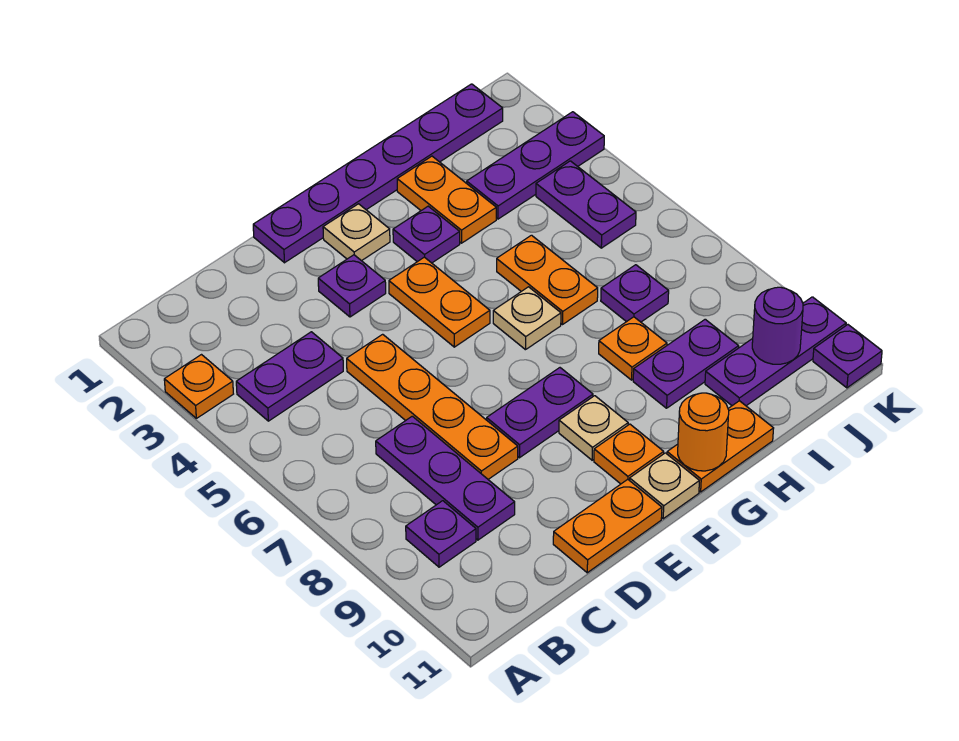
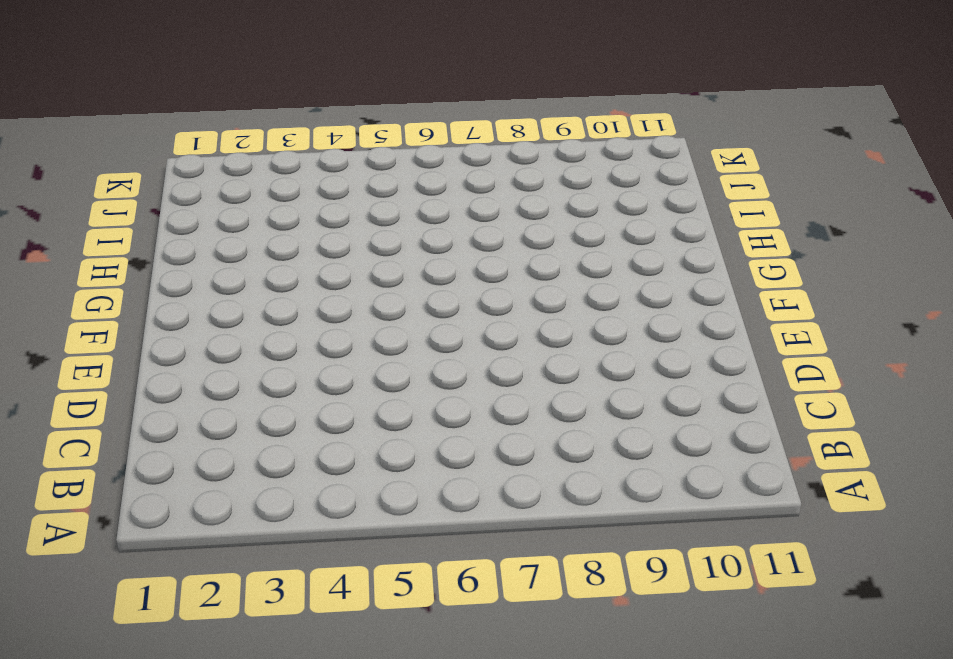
none -> orange plate A3 level 1
none -> purple plate B4:C4 level 1
none -> purple plate B9 level 1

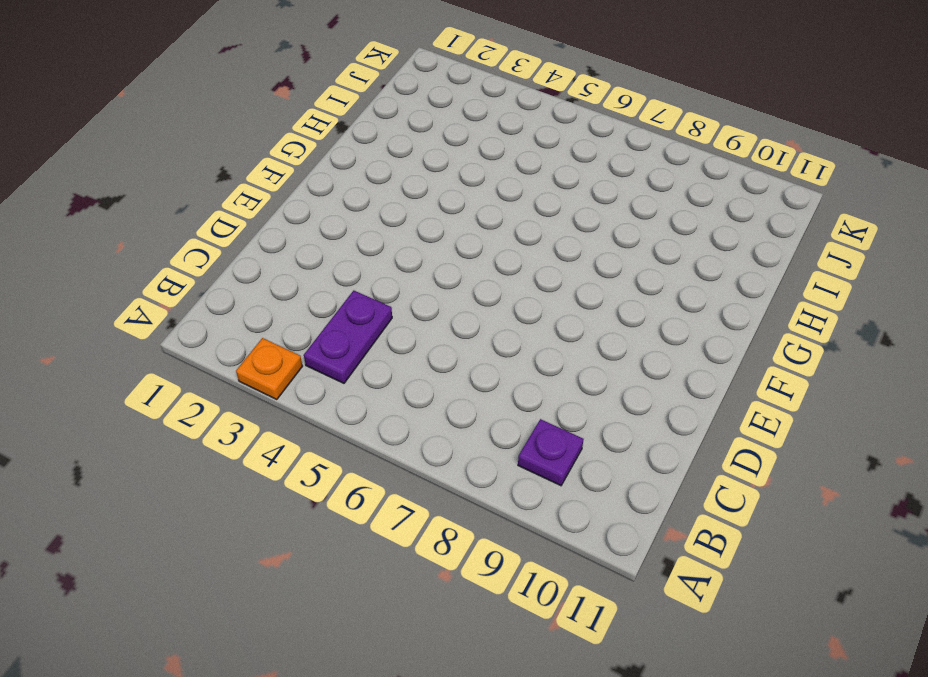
none -> purple plate C7:C9 level 1
none -> orange plate D5:D8 level 1
none -> orange plate D11:E11 level 1

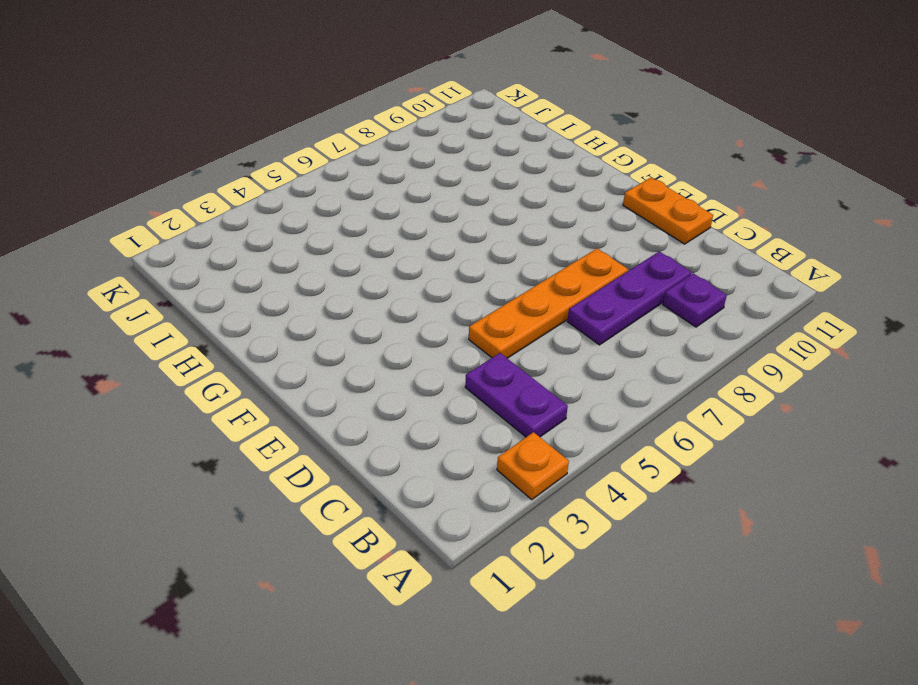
none -> purple plate E1:J1 level 1
none -> purple plate E3 level 1
none -> purple plate E8:F8 level 1

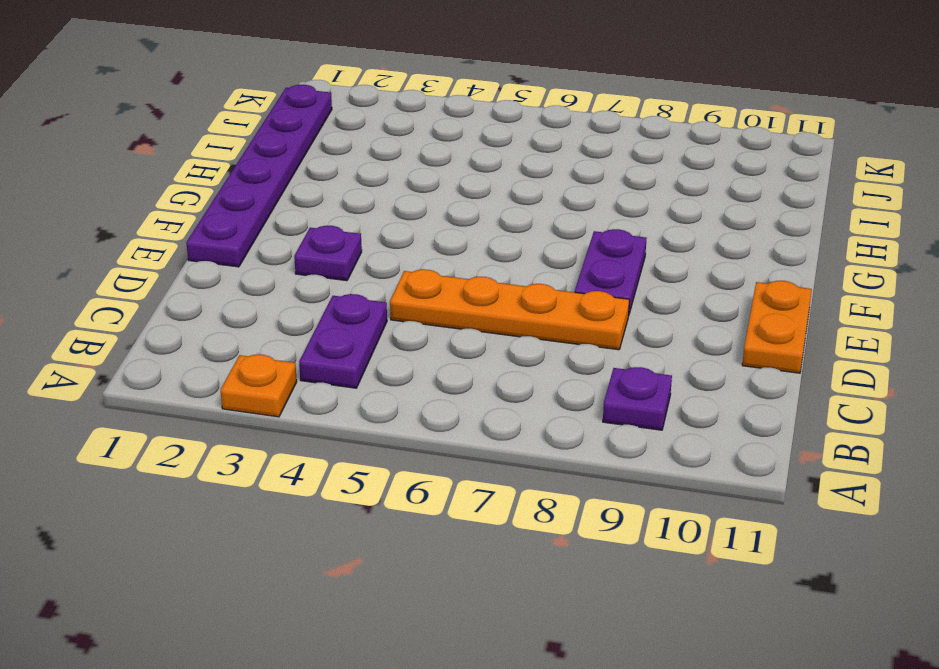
none -> purple plate C7:C9 level 1
none -> tan plate F2 level 1
none -> orange plate F4:F5 level 1

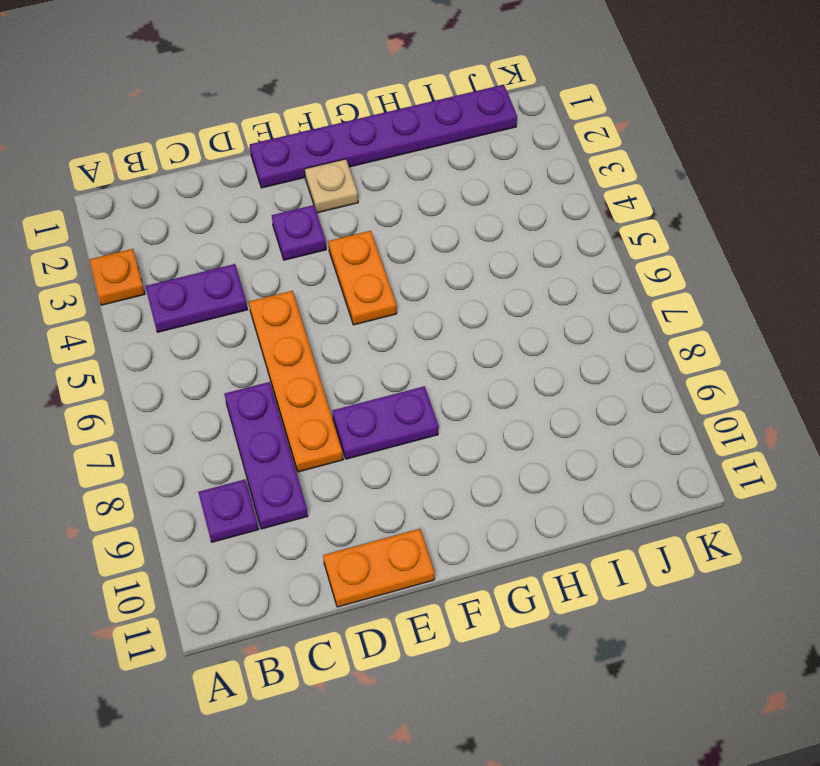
none -> tan plate F9 level 1
none -> orange plate F10 level 1
none -> tan plate F11 level 1

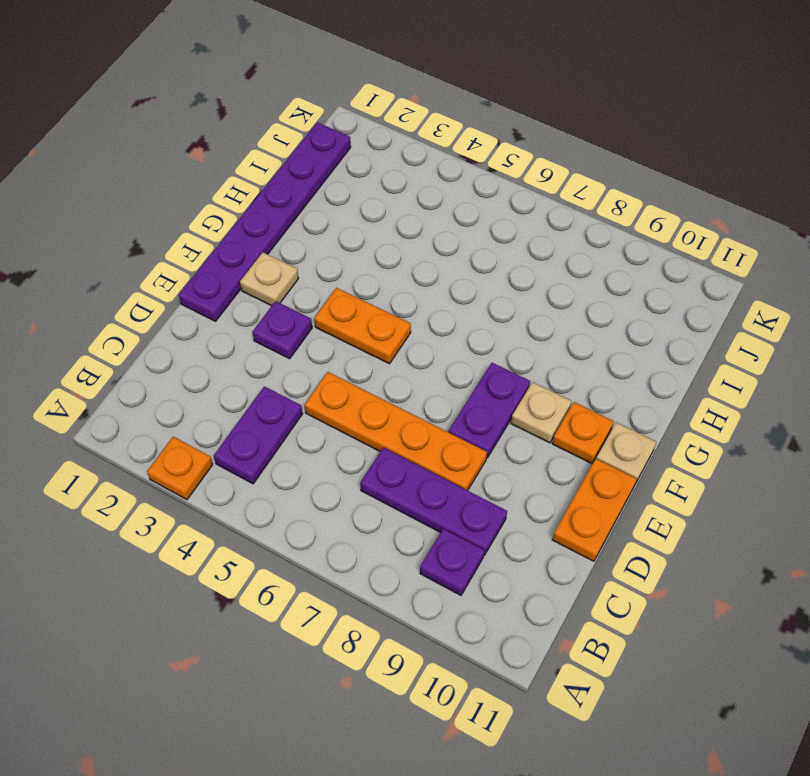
none -> purple plate G3 level 1
none -> tan plate G6 level 1
none -> orange plate G11:H11 level 1

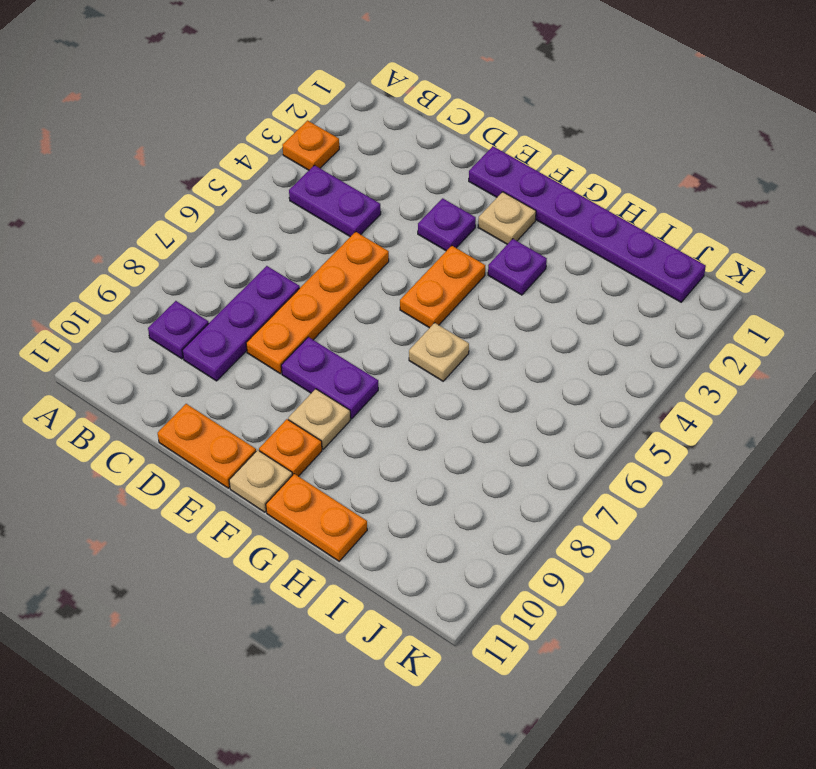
none -> orange plate H2:H3 level 1
none -> orange plate H5:H6 level 1
none -> orange plate H8 level 1

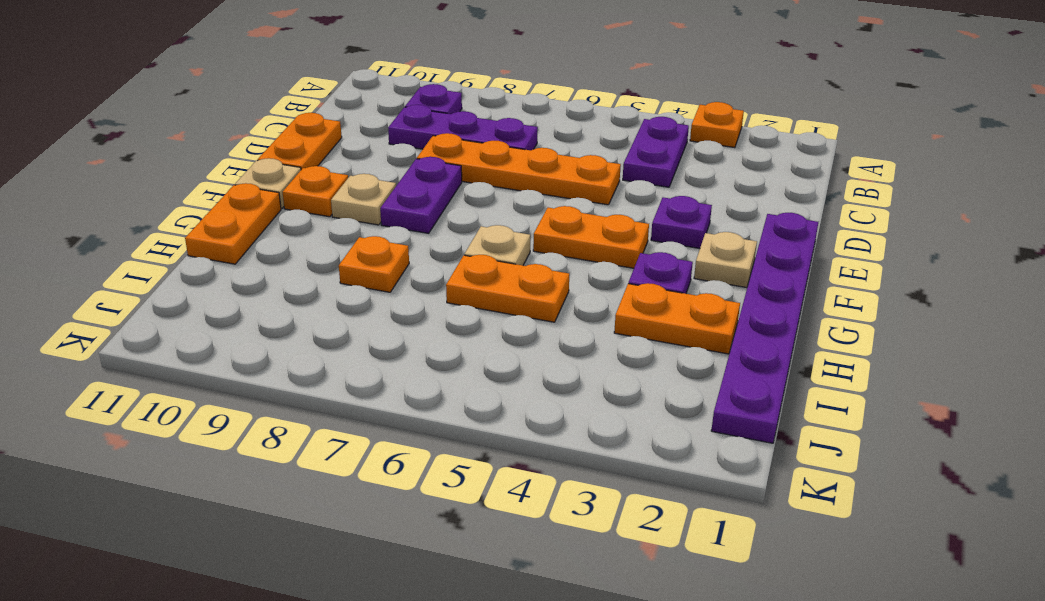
none -> purple plate H9:I9 level 1
none -> purple plate I3:K3 level 1
none -> purple plate I7 level 1

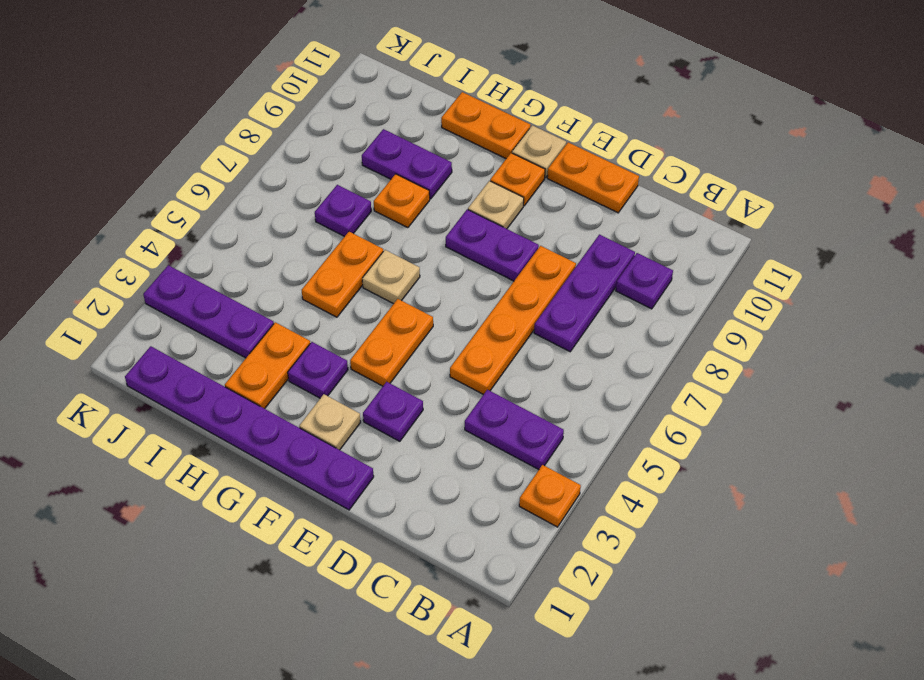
none -> purple plate I10:K10 level 1
none -> purple plate J4:J5 level 1
none -> purple plate K11 level 1

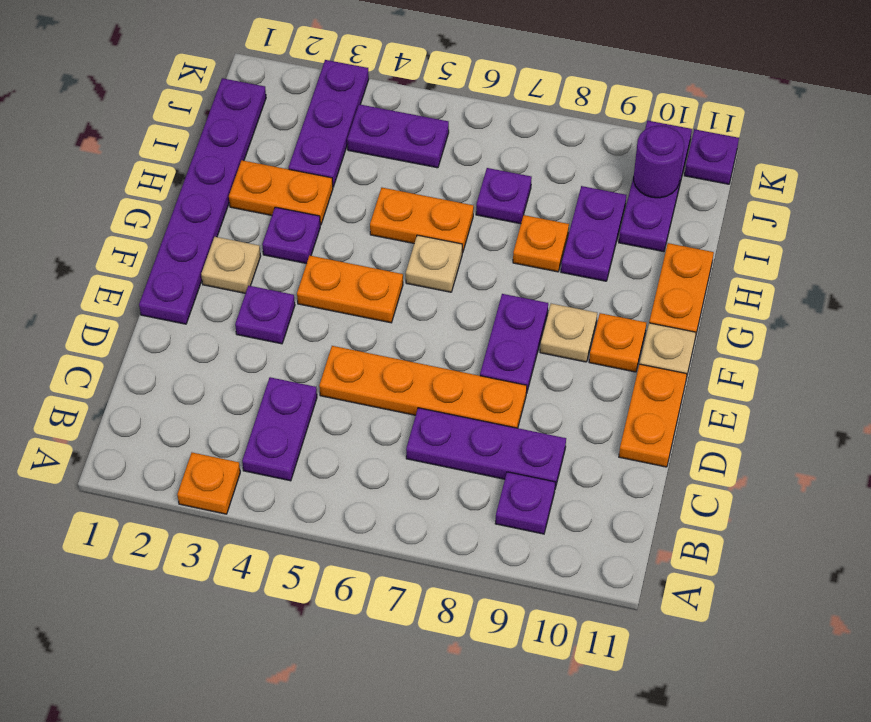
none -> orange round brick G11 level 2

